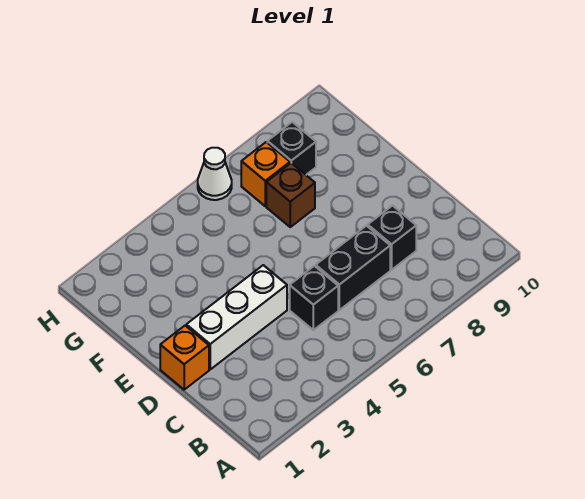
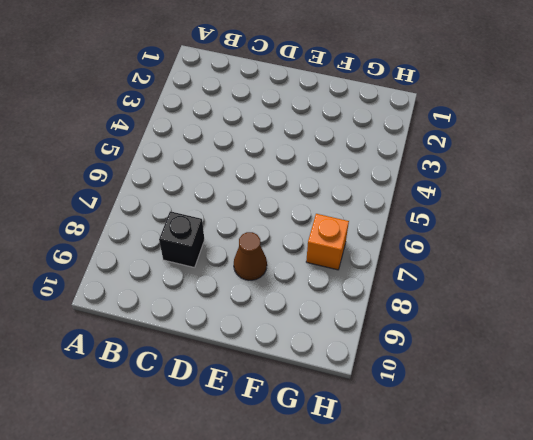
brown cone E8 level 1 -> none
none -> black brick C5 level 1
none -> black brick C6:C7 level 1

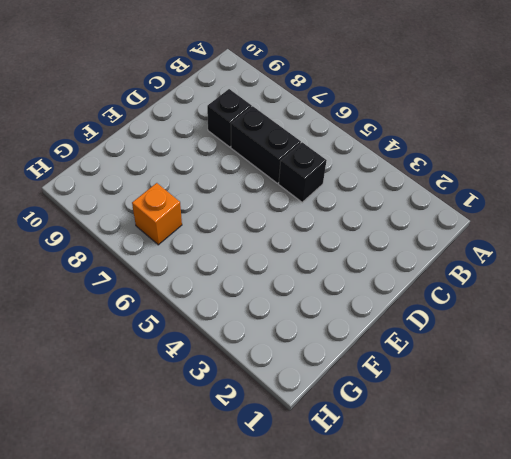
none -> orange brick D1 level 1
none -> white brick D2:D4 level 1

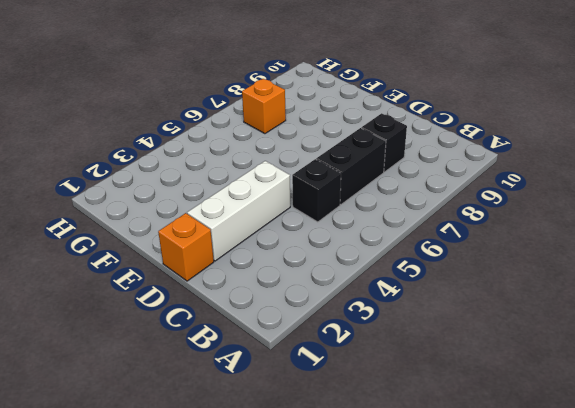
none -> brown brick F7 level 1
none -> black brick G8 level 1

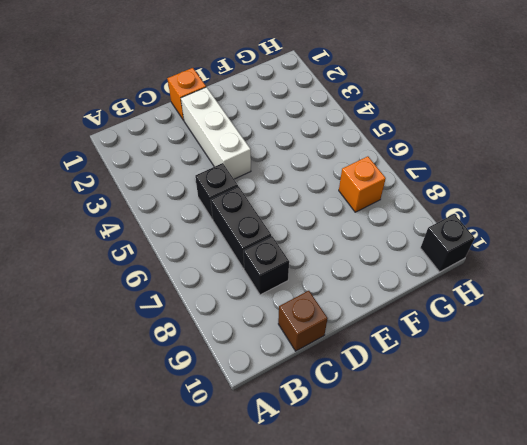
brown brick C10 level 1 -> brown brick F7 level 1
black brick H10 level 1 -> black brick G8 level 1
none -> white cone H6 level 1

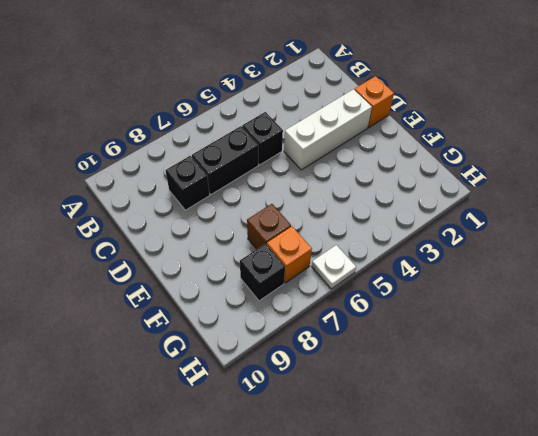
white plate H6 level 1 -> white cone H6 level 1

